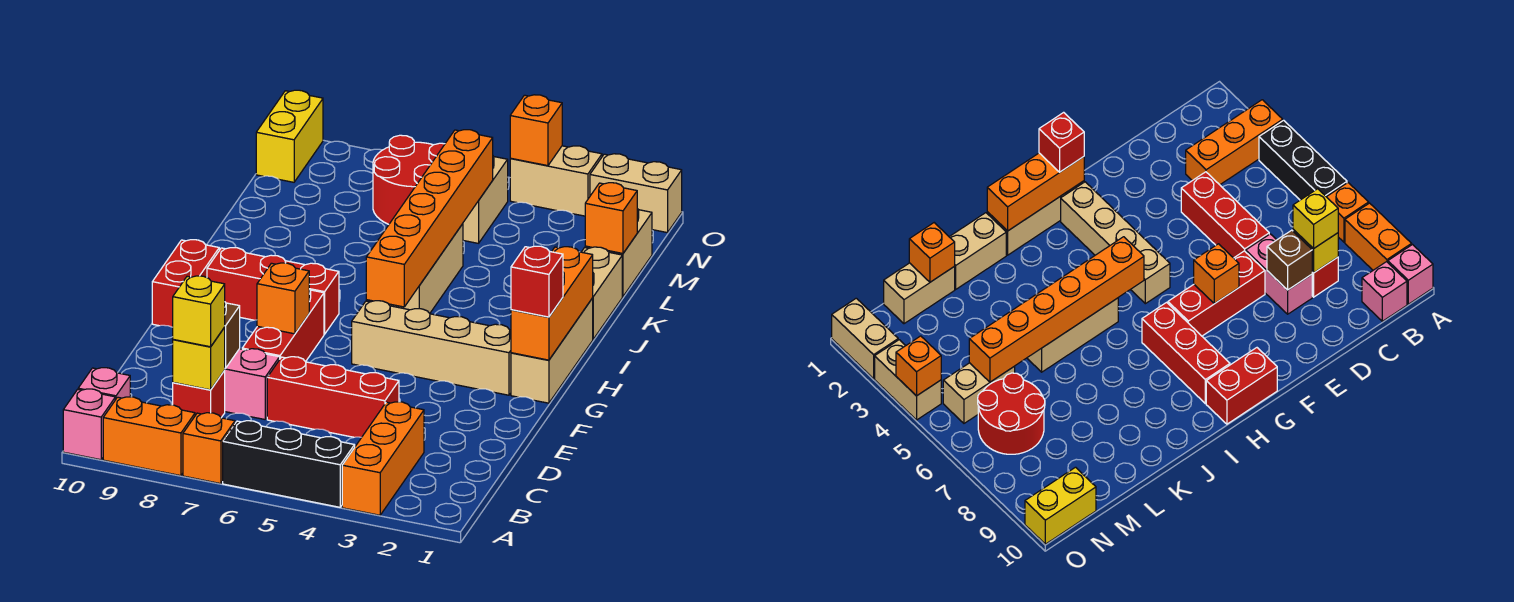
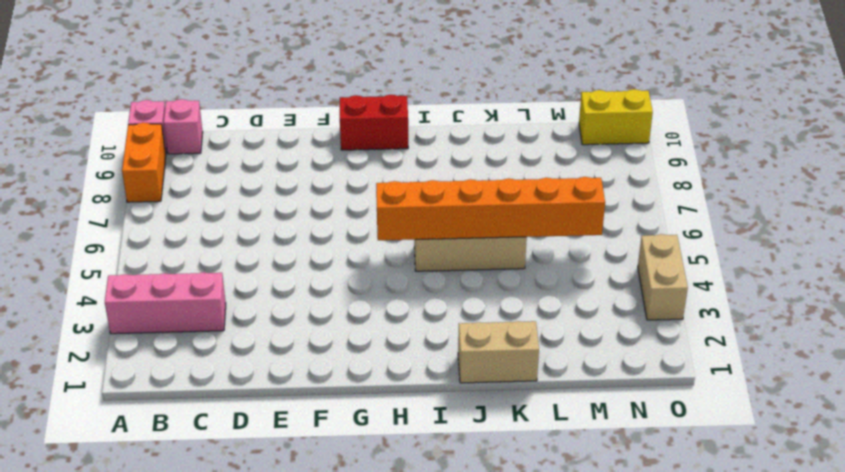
pink brick A3:C3 level 1 -> orange brick A3:C3 level 1
none -> black brick A4:A6 level 1
none -> orange brick A7 level 1
none -> red brick C8 level 1
none -> red brick D4:D6 level 1

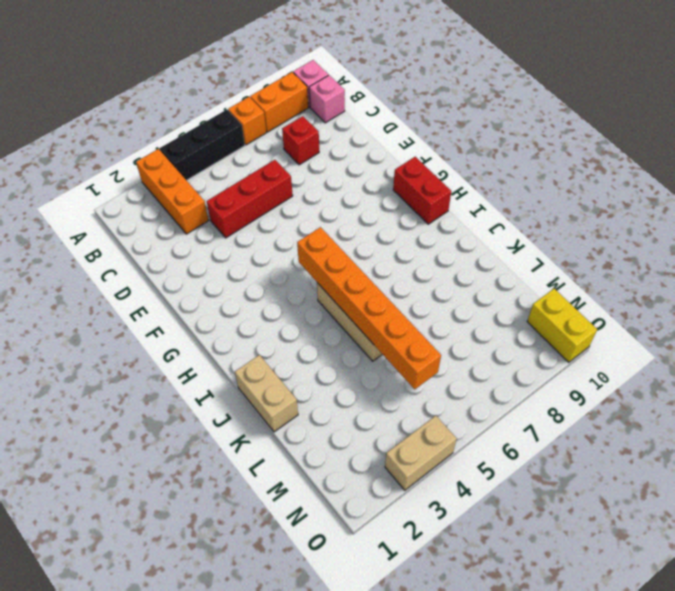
none -> pink brick D7:D8 level 1
none -> red brick E7:G7 level 1
none -> tan brick G1:I1 level 1
none -> tan brick G2:G5 level 1

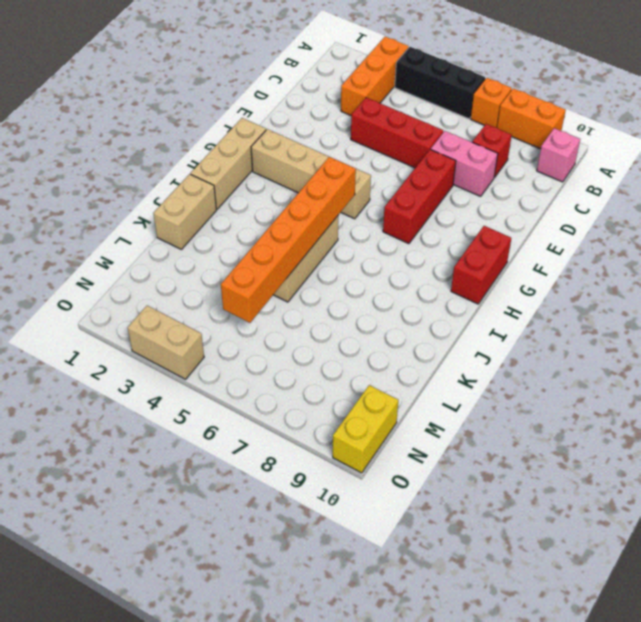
none -> pink brick A10 level 1
none -> red brick H7:H9 level 1
none -> tan brick L1:M1 level 1
none -> tan brick M5:N5 level 1

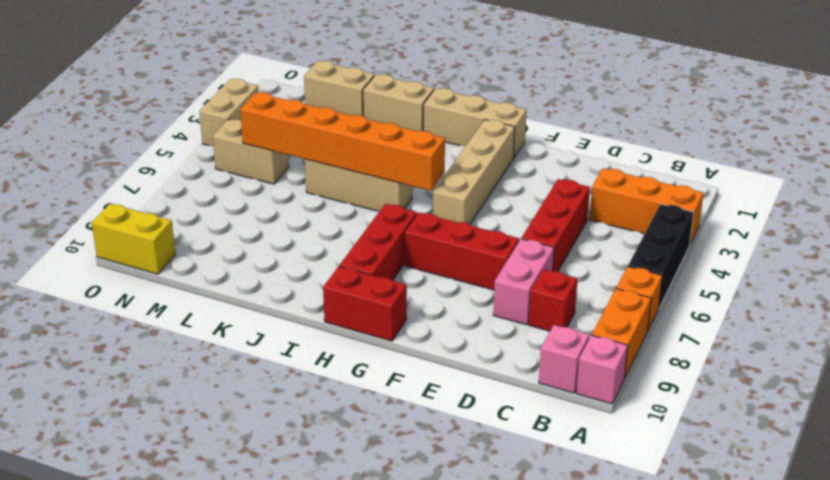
none -> red round brick M6:N7 level 1
none -> tan brick O1:O2 level 1
none -> yellow brick C8 level 2
none -> brown brick D8 level 2

